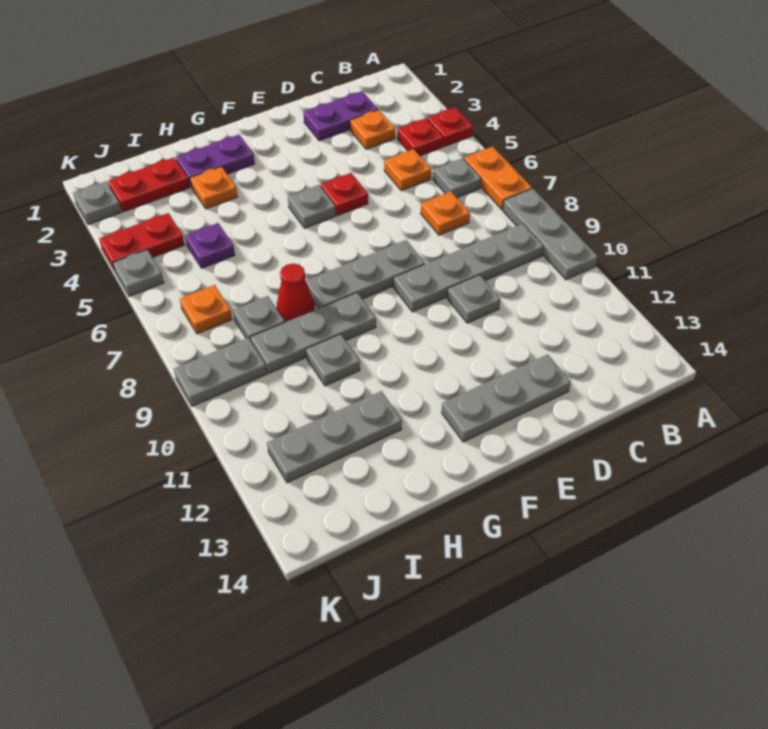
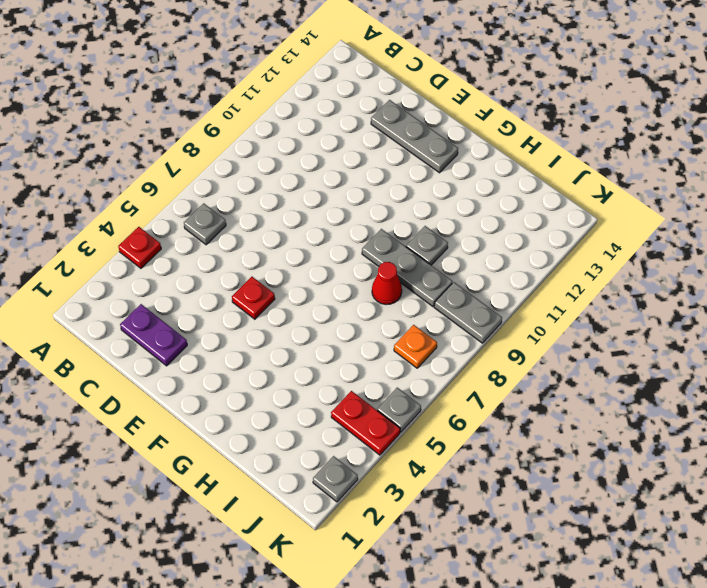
none -> orange plate A6:A7 level 1
none -> grey plate A8:A10 level 1
none -> red plate B4 level 1

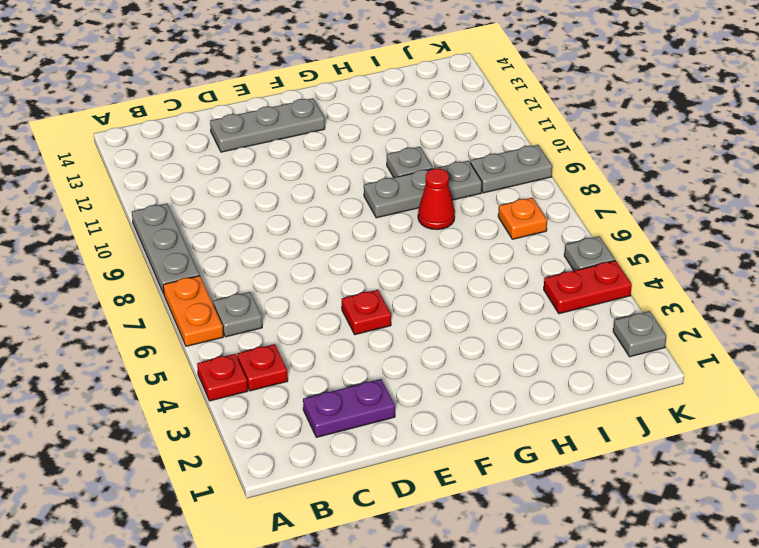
none -> grey plate B9:E9 level 1
none -> orange plate C3 level 1
none -> orange plate C5 level 1

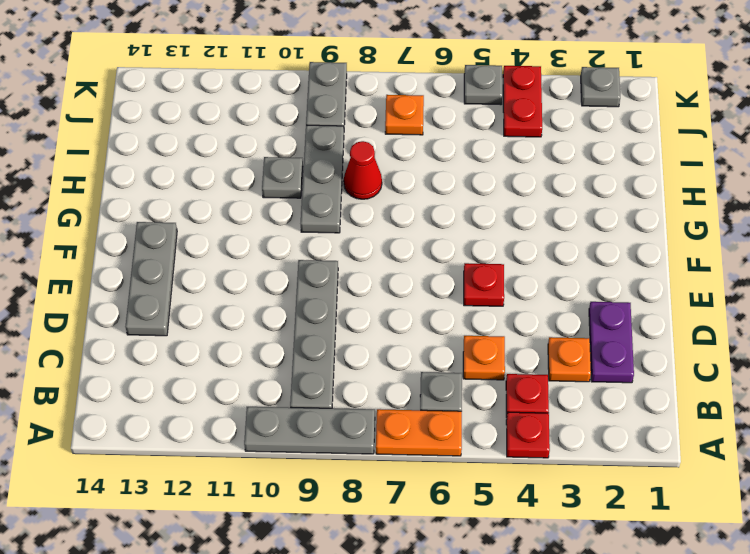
none -> orange plate C7 level 1
none -> grey plate D10 level 1
none -> grey plate E8:G8 level 1

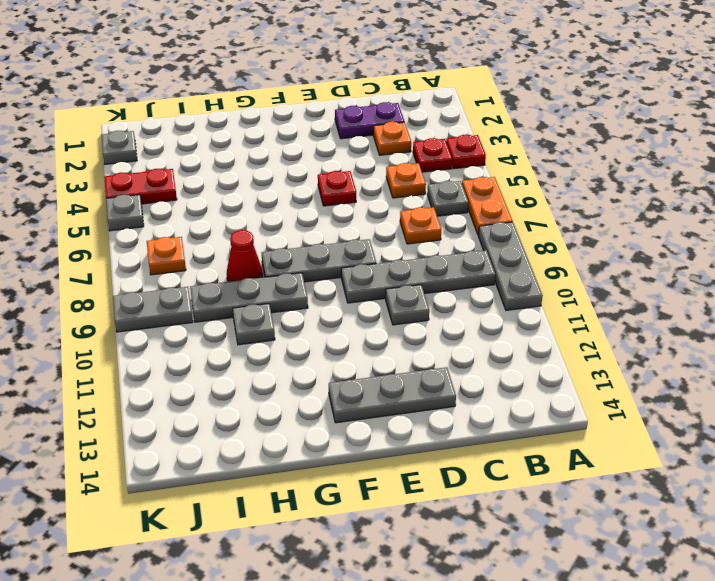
none -> grey plate F5 level 1
none -> purple plate G2:H2 level 1
none -> orange plate H3 level 1

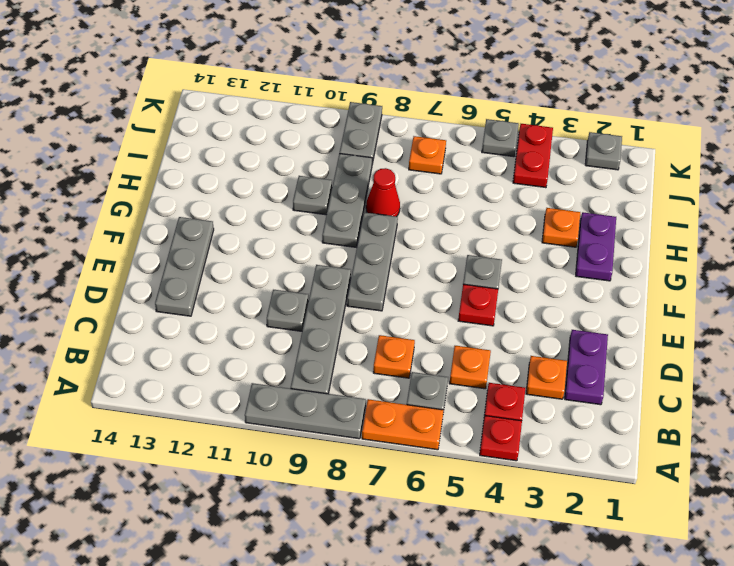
none -> grey plate H12:J12 level 1
none -> red plate I2:J2 level 1
none -> purple plate I5 level 1

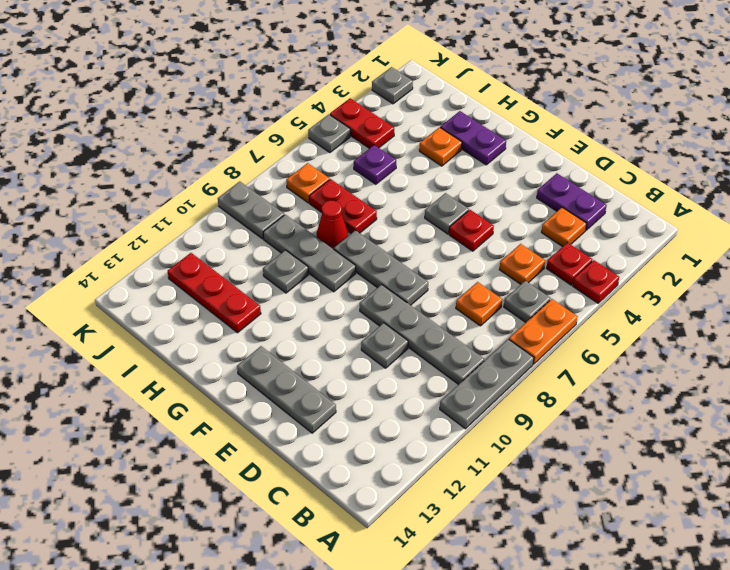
red plate H7:I7 level 1 -> red plate I2:J2 level 1
red plate H12:J12 level 1 -> grey plate H12:J12 level 1
none -> grey plate I8 level 1

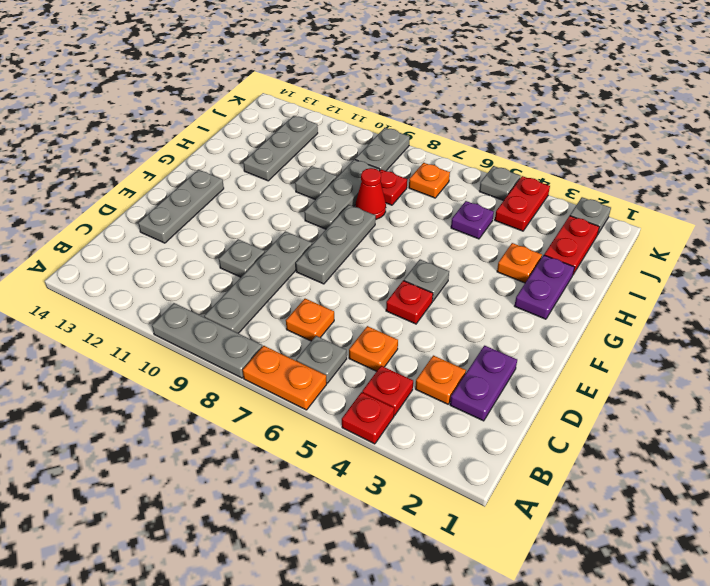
red plate I8 level 1 -> grey plate I8 level 1

